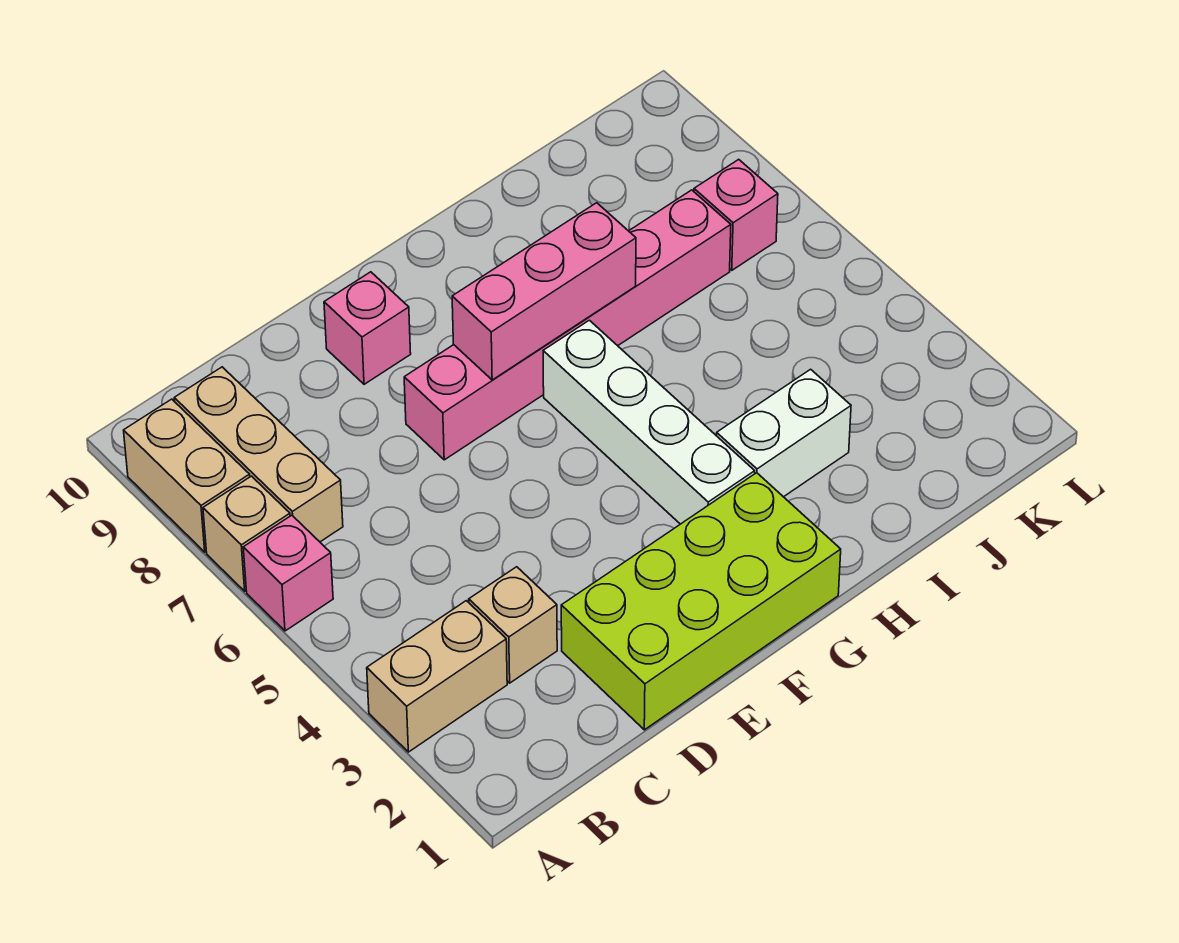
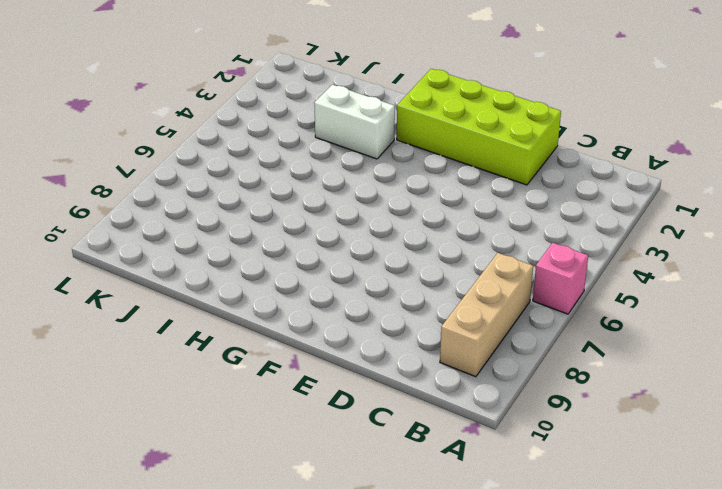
none -> tan brick A3:B3 level 1
none -> tan brick A7 level 1
none -> tan brick A8:A9 level 1

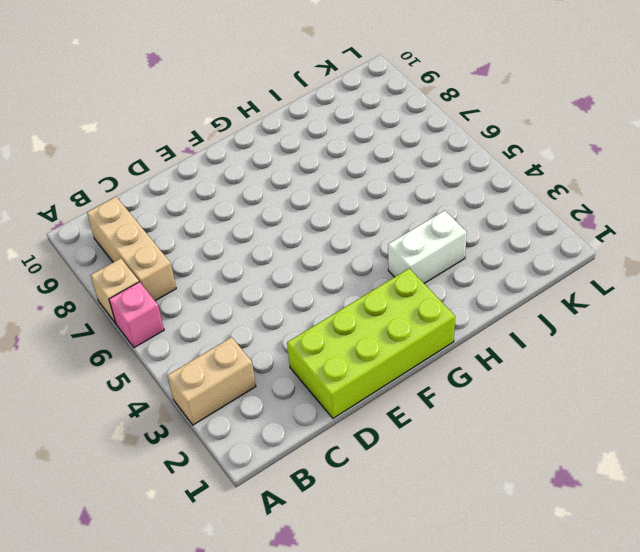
none -> tan brick A8:A9 level 1
none -> tan brick C3 level 1
none -> pink brick E7:J7 level 1

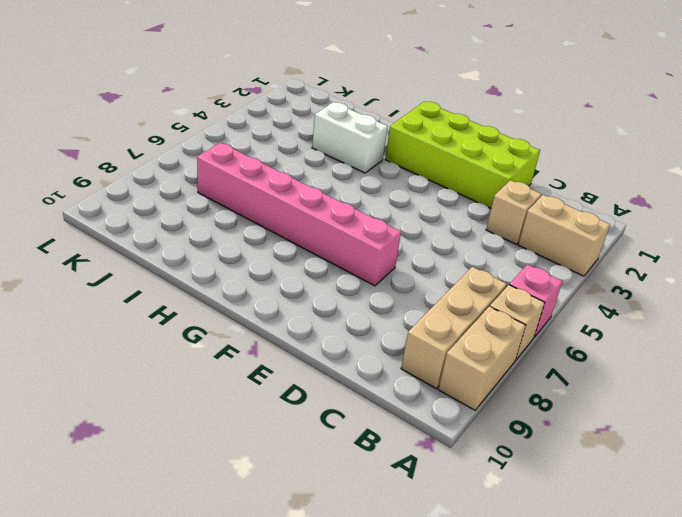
none -> pink brick E9 level 1
none -> white brick G3:G6 level 1
none -> pink brick K7 level 1

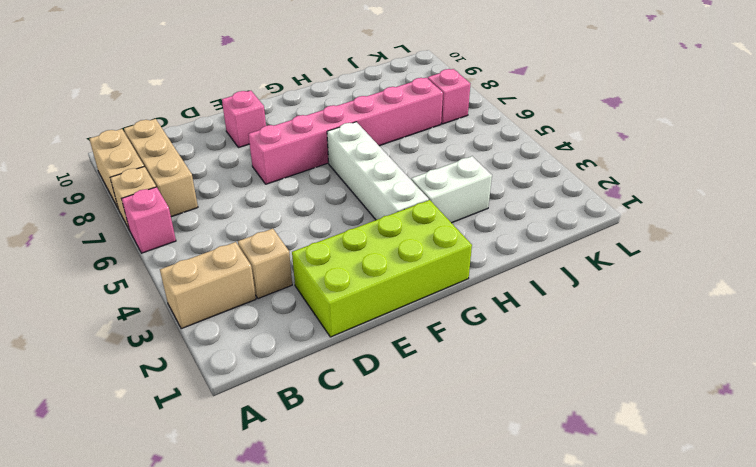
none -> pink brick F7:H7 level 2

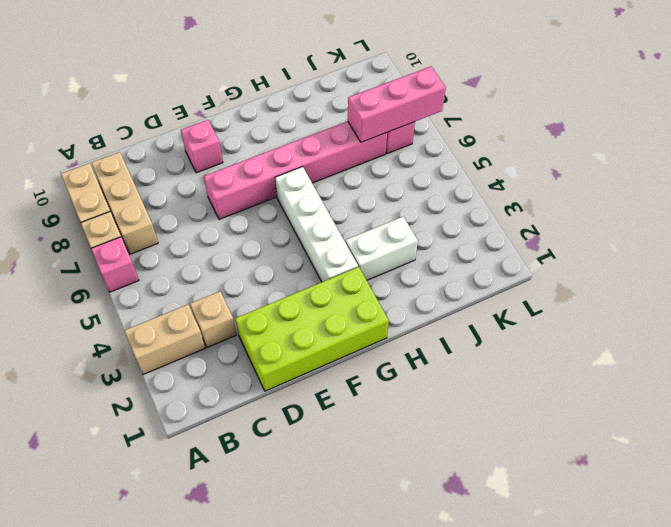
pink brick J7:L7 level 2 -> pink brick F7:H7 level 2

